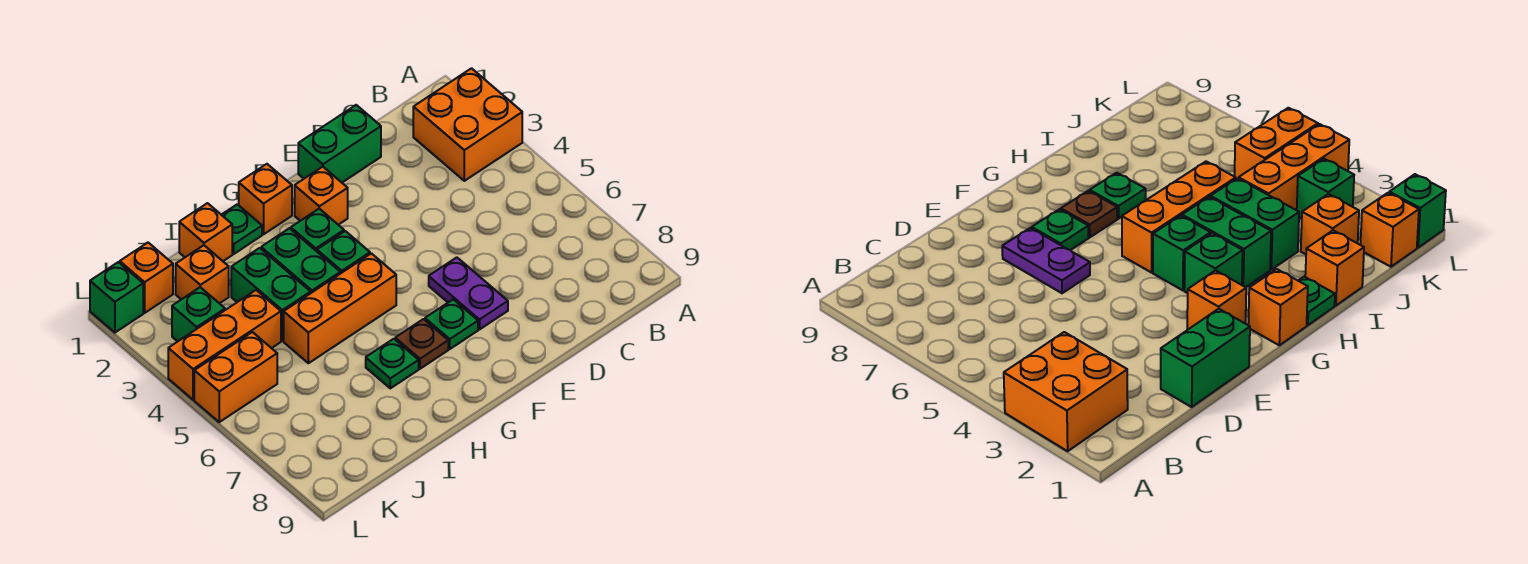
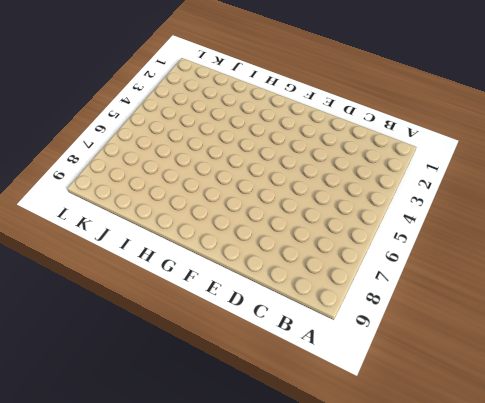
none -> orange brick A2:B3 level 1
none -> green brick D1:E1 level 1
none -> purple plate E6:E7 level 1

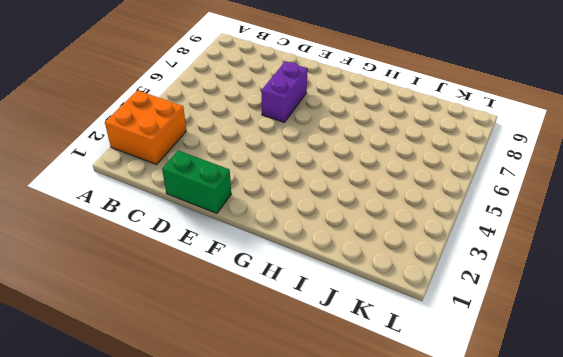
purple brick E6:E7 level 1 -> purple plate E6:E7 level 1
none -> orange brick F2 level 1
none -> green plate F7 level 1
none -> orange brick G1 level 1

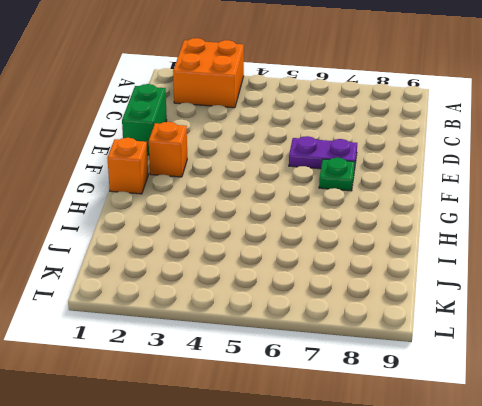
none -> green brick G3 level 1
none -> green brick G4 level 1
none -> orange brick G5:I5 level 1

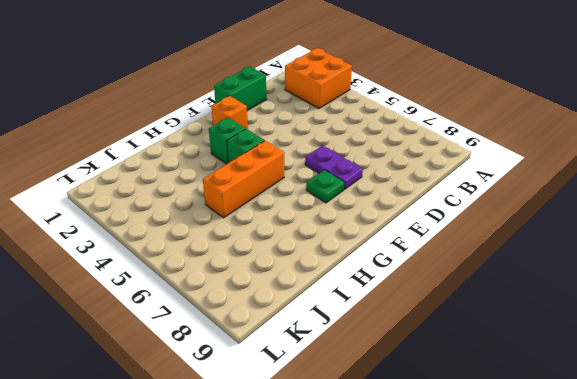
none -> orange brick G1 level 1
none -> brown plate G7 level 1
none -> green plate H1 level 1

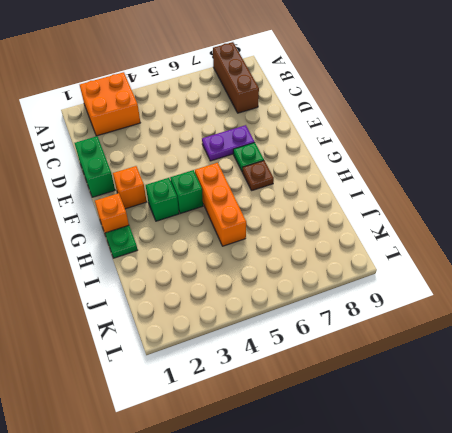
brown brick A8:C8 level 1 -> none
none -> green brick H3:H4 level 1
none -> green plate H7 level 1
none -> orange brick I1 level 1

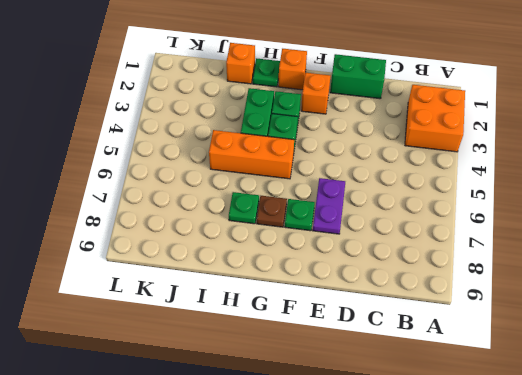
none -> green brick I3:I4 level 1
none -> orange brick J2 level 1
none -> orange brick J4:L4 level 1

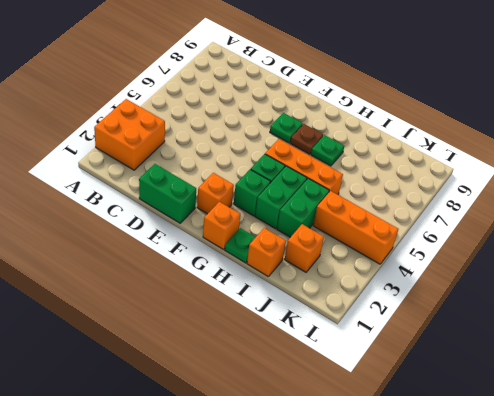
none -> purple plate E6:E7 level 1
none -> orange brick K1 level 1
none -> green brick K3 level 1

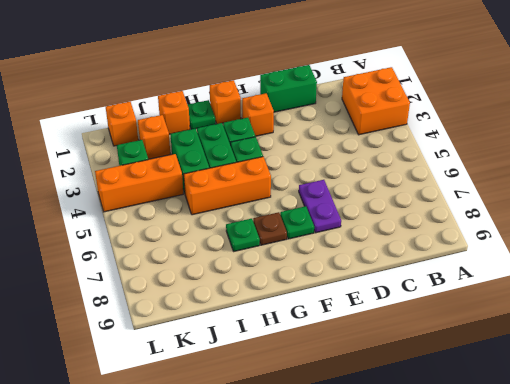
none -> orange brick K5:L5 level 1
none -> green brick L1 level 1

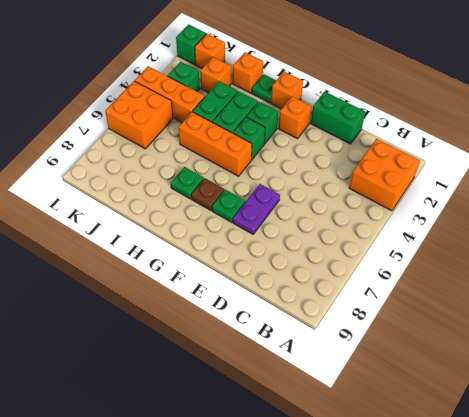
orange brick K5:L6 level 1 -> orange brick K5:L5 level 1

